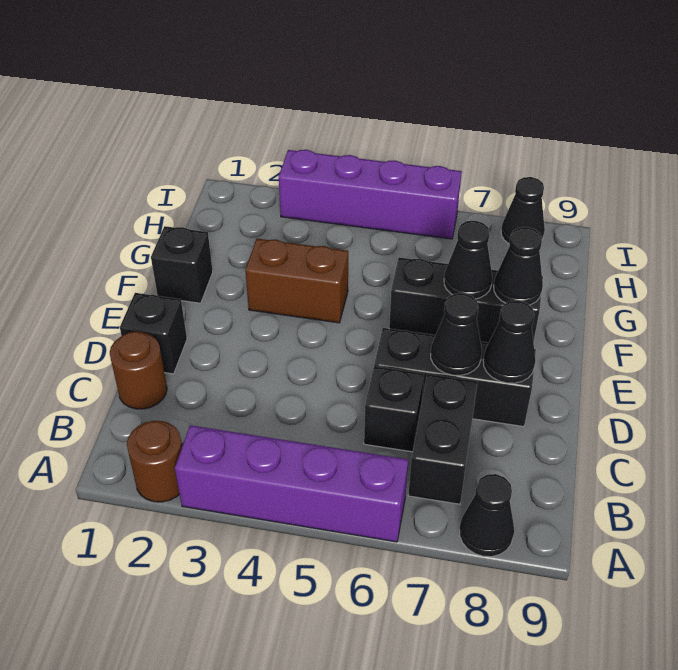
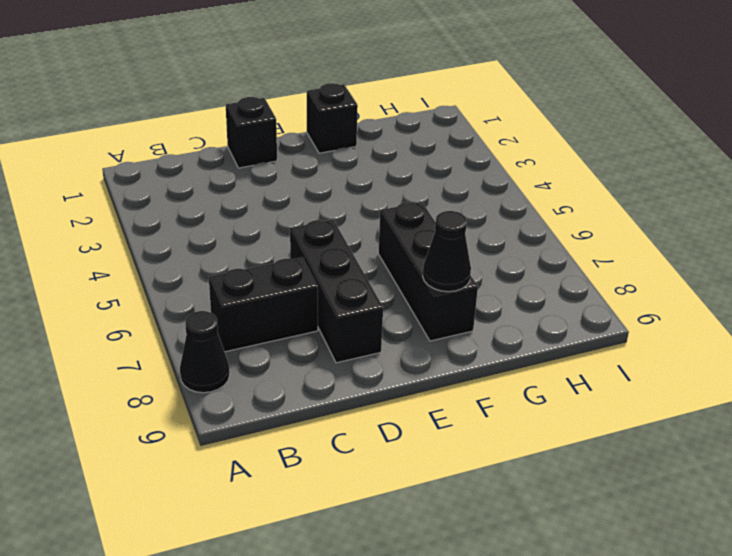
none -> brown round brick A2 level 1
none -> purple brick A3:A6 level 1
none -> brown round brick C1 level 1

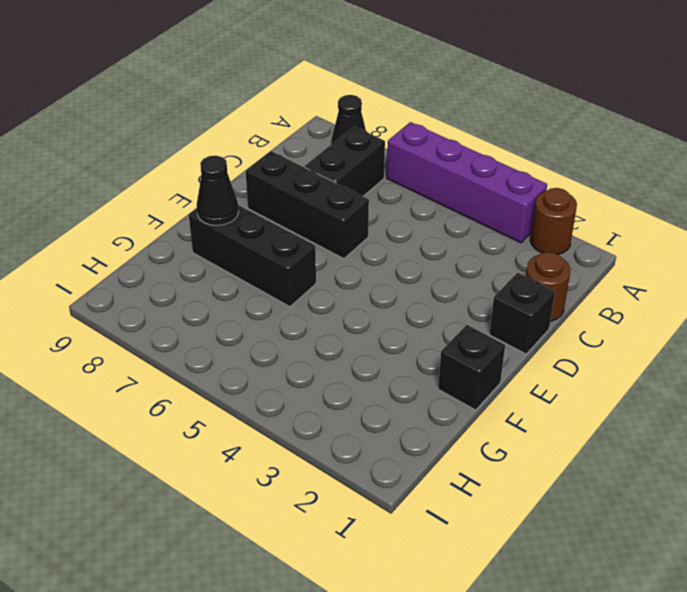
none -> black brick C6 level 1
none -> brown brick F3:F4 level 1
none -> purple brick I3:I6 level 1

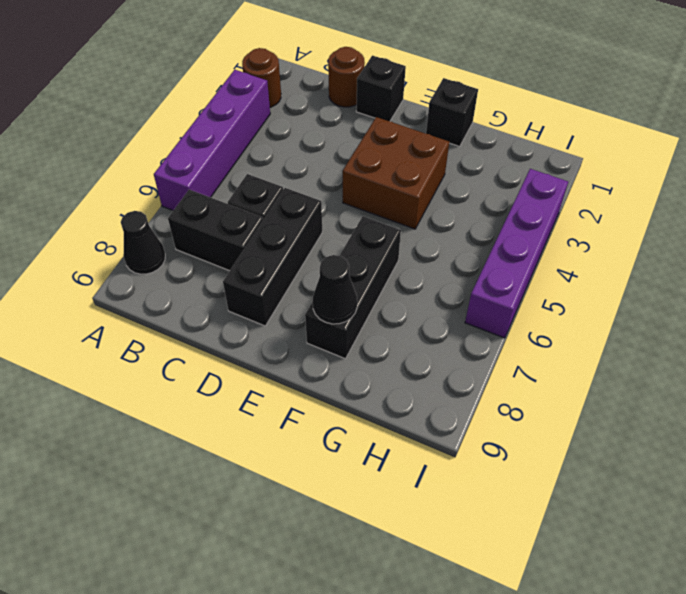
brown brick E3:F4 level 1 -> brown brick F3:F4 level 1
none -> black cone I8 level 1
none -> black cone D7 level 2
none -> black cone D8 level 2

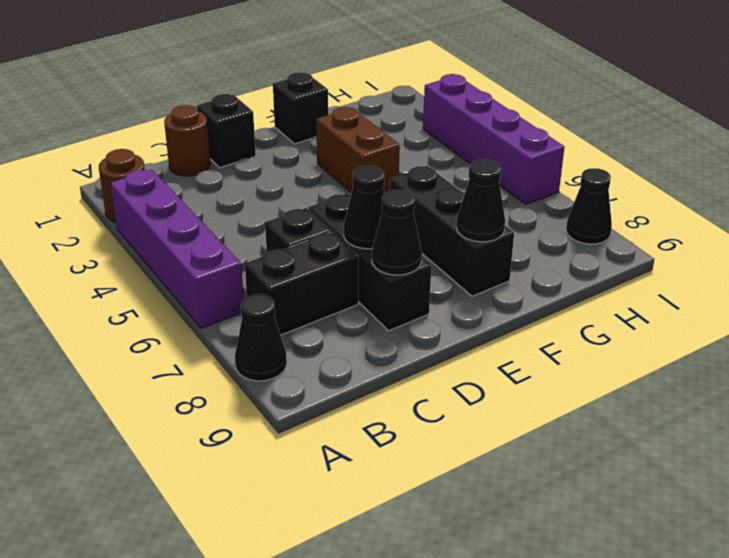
none -> black cone F7 level 2

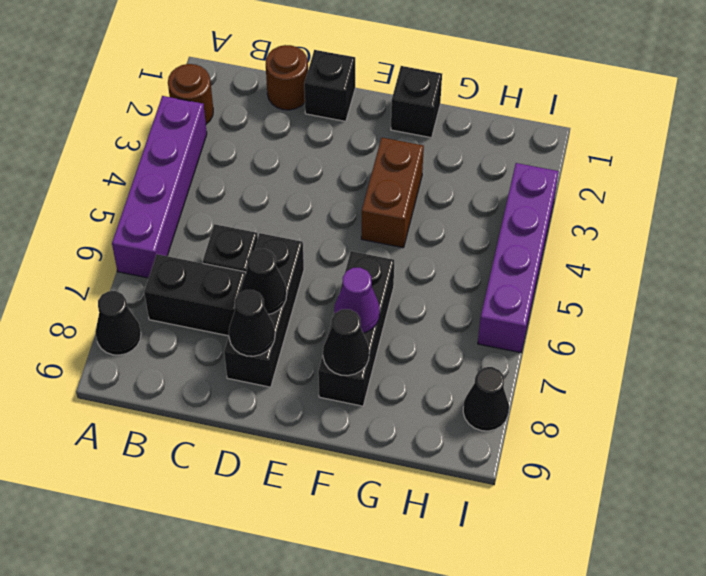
purple cone F7 level 2 -> black cone F7 level 2

